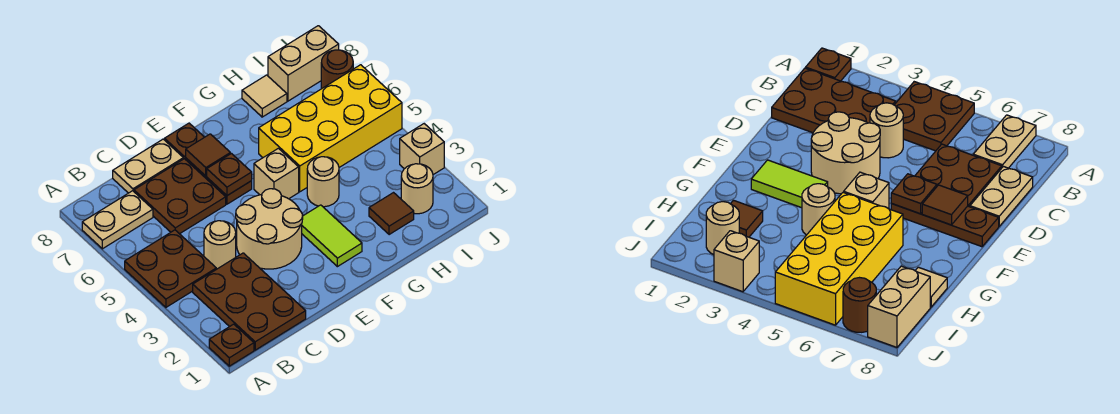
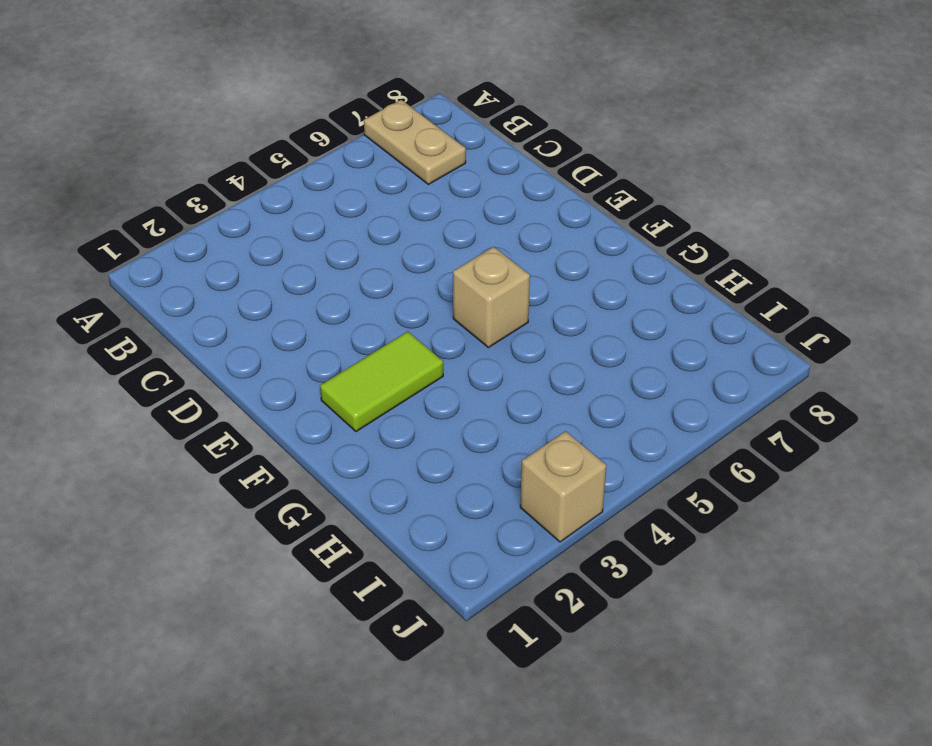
none -> brown plate A1 level 1
none -> brown plate A4:B5 level 1
none -> brown plate B1:C3 level 1

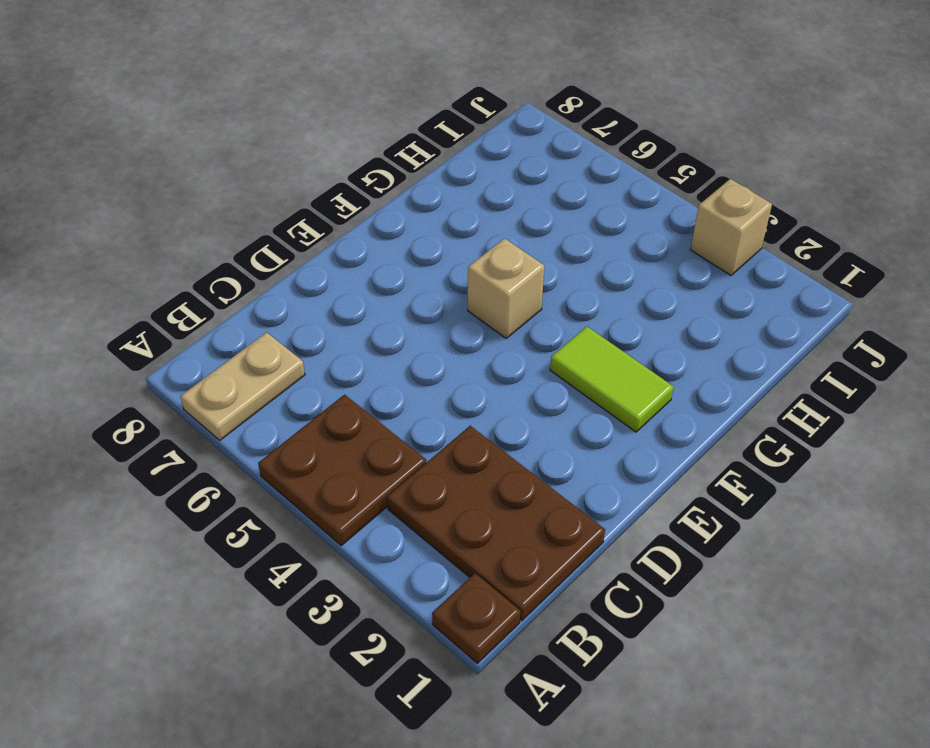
none -> tan round brick C4 level 1
none -> brown plate C6:D7 level 1
none -> tan plate C8:D8 level 1

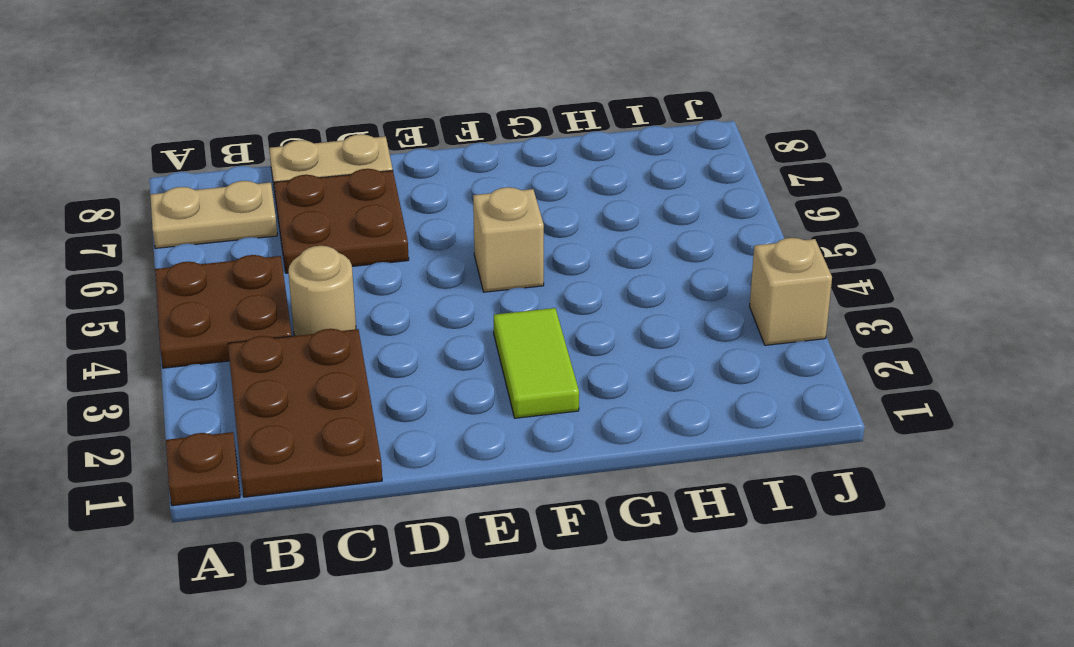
none -> tan round brick D3:E4 level 1
none -> brown plate E6:E8 level 1
none -> tan round brick G4 level 1

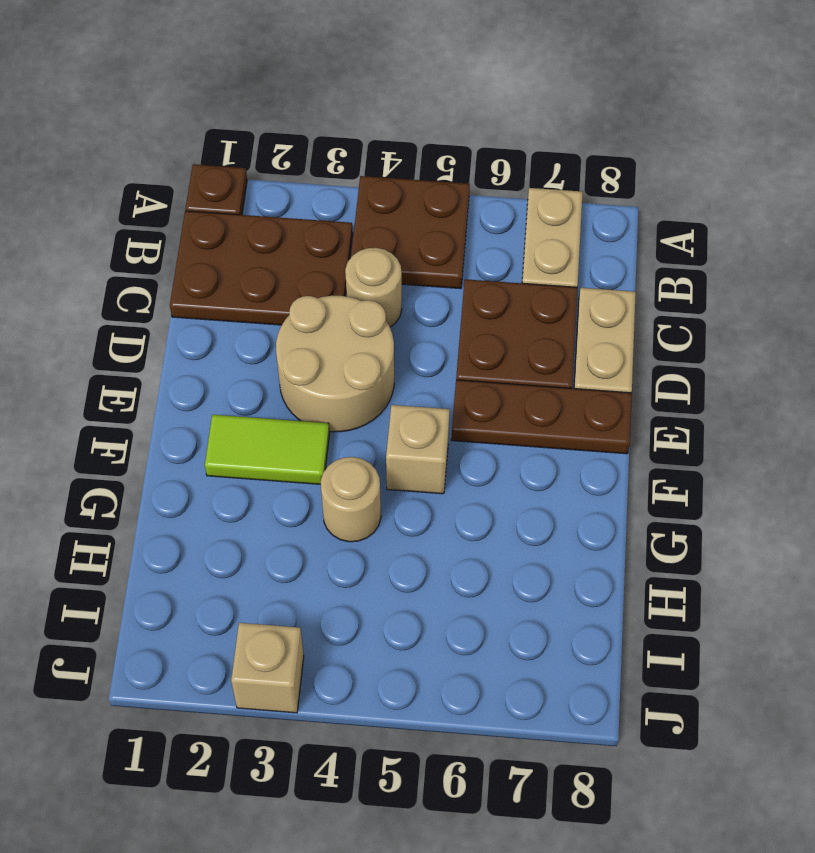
none -> yellow brick G5:J6 level 1
none -> brown tile H2 level 1
none -> tan tile H8 level 1

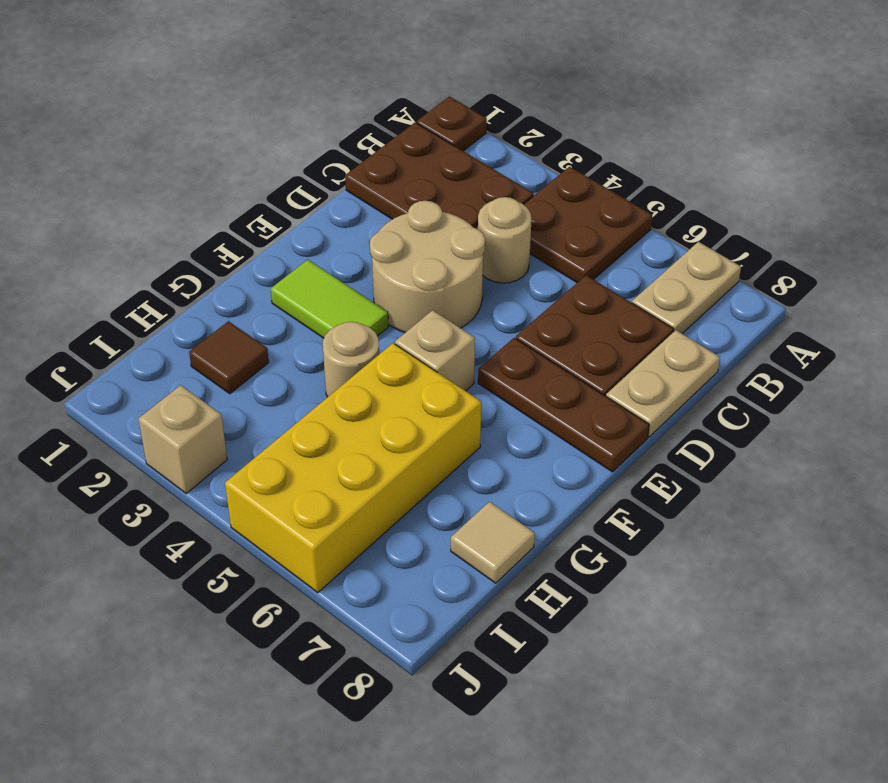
none -> tan round brick I2 level 1
none -> tan brick I8:J8 level 1
none -> brown round brick J7 level 1

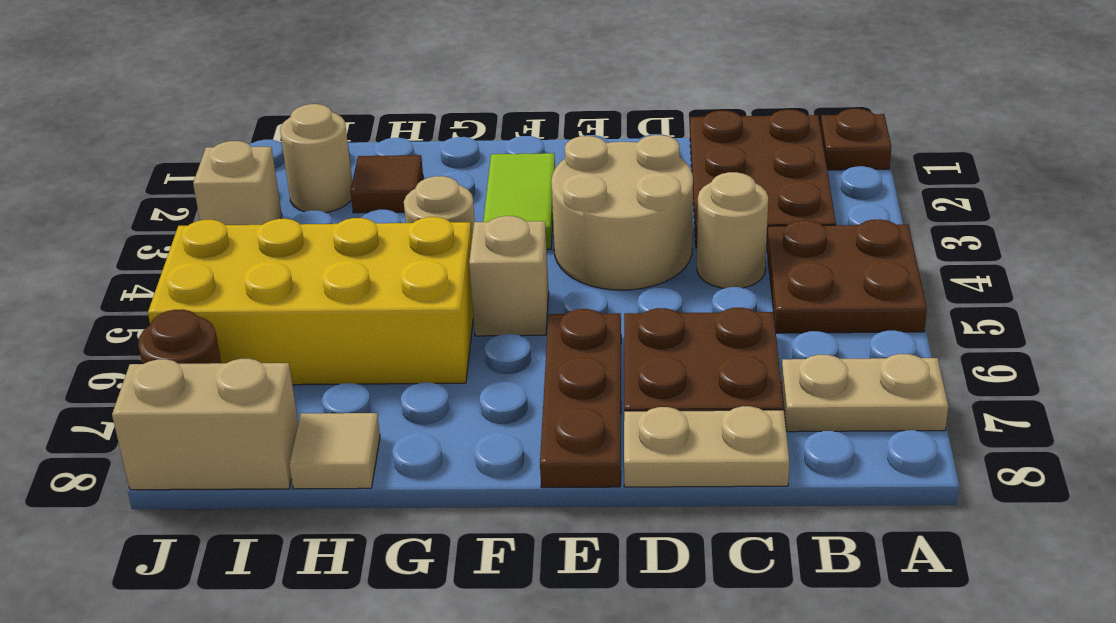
none -> brown plate E6 level 2
none -> brown tile E7 level 2

